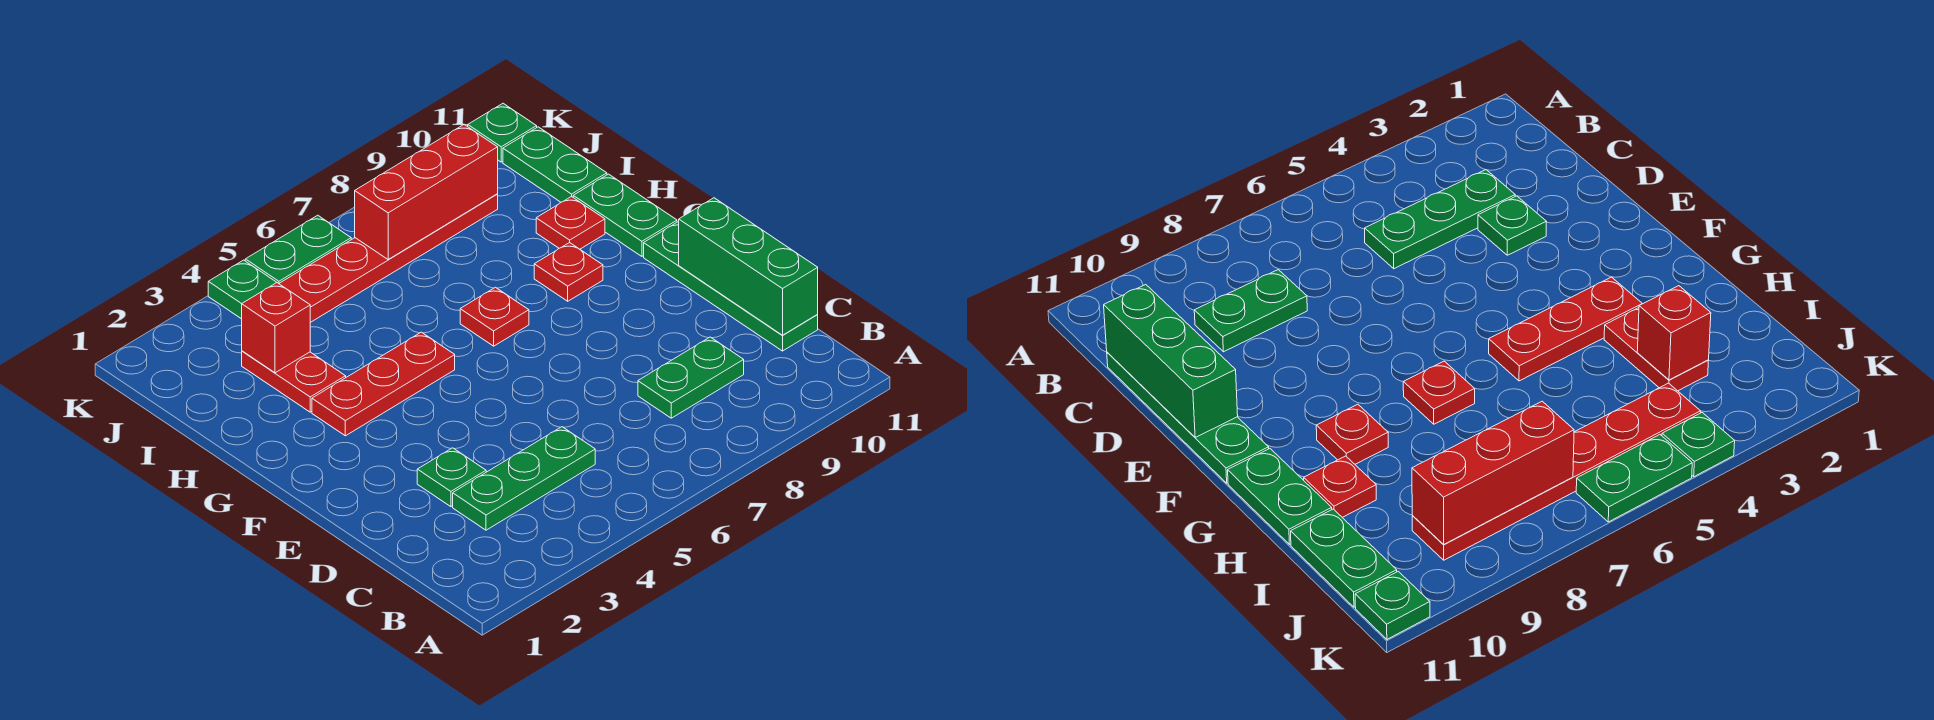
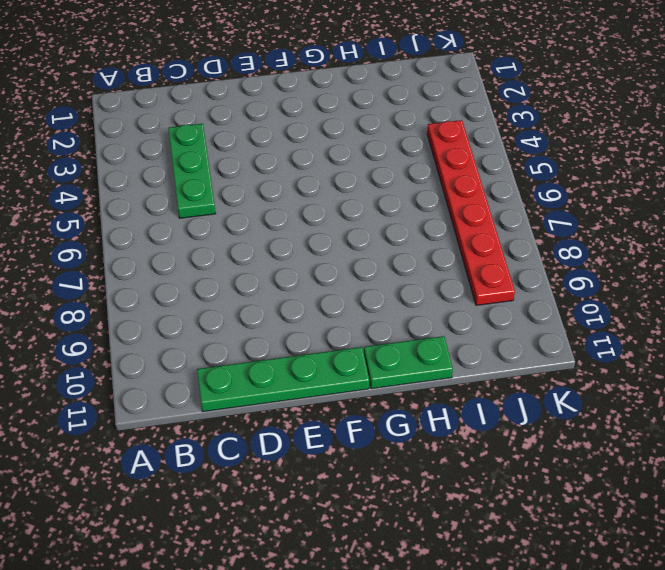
none -> green plate C8:C9 level 1
none -> green plate D3 level 1
none -> red plate G3:G5 level 1

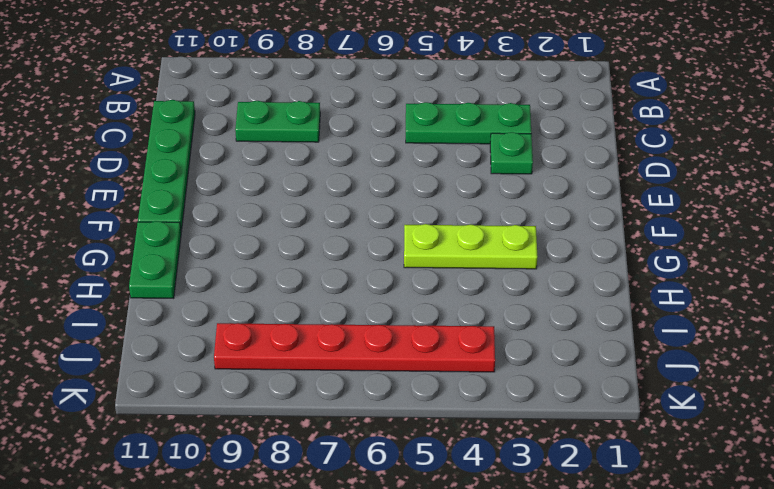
lime plate G3:G5 level 1 -> red plate G3:G5 level 1
none -> red plate G7 level 1
none -> red plate G9 level 1
none -> red plate H3:I3 level 1

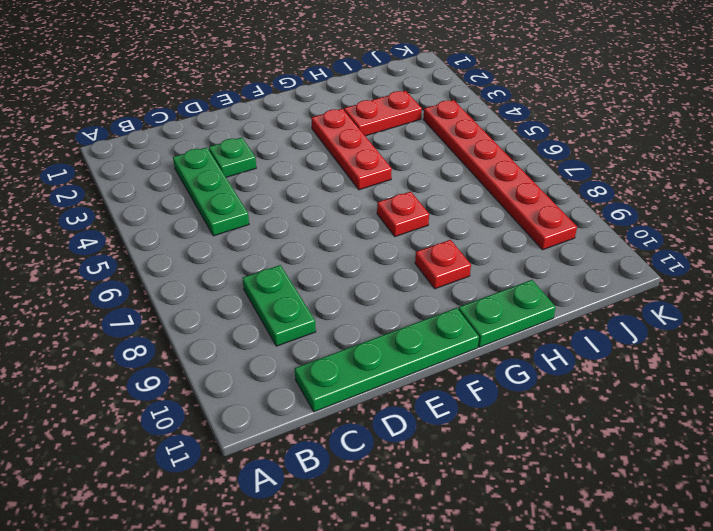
none -> red plate H10 level 1
none -> green plate I11:J11 level 1
none -> green plate K4 level 1

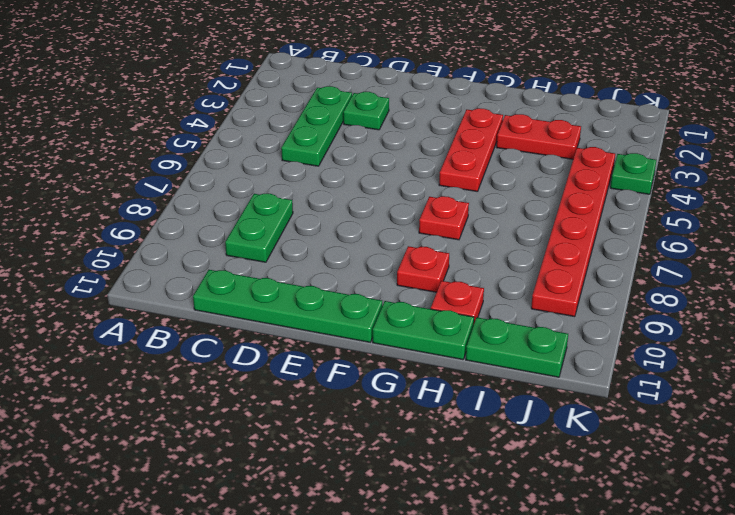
none -> green plate K5:K6 level 1
none -> green plate K11 level 1
none -> green brick C11:E11 level 2

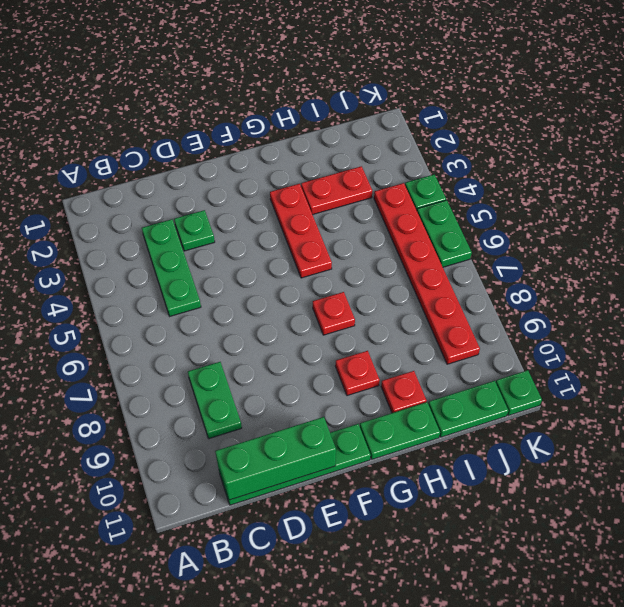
none -> red brick I3 level 2
none -> red brick J7:J9 level 2

